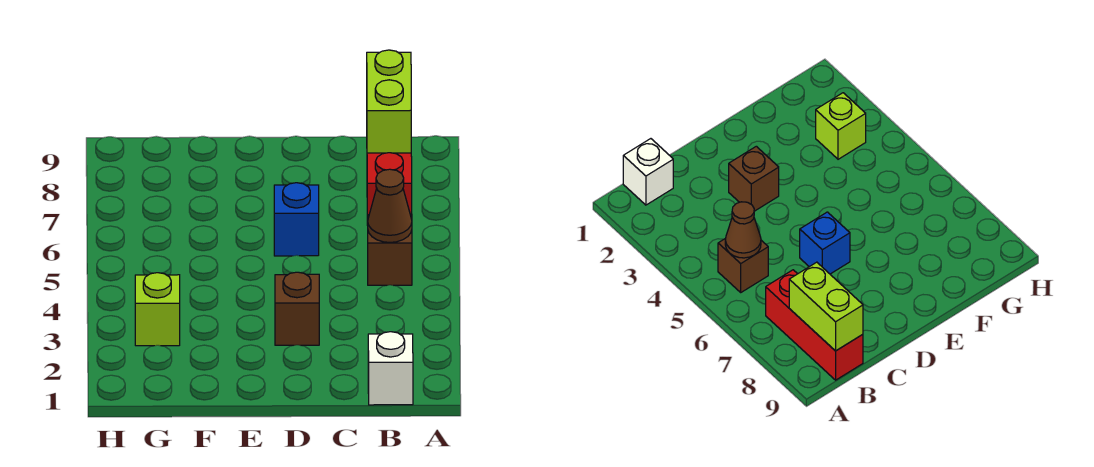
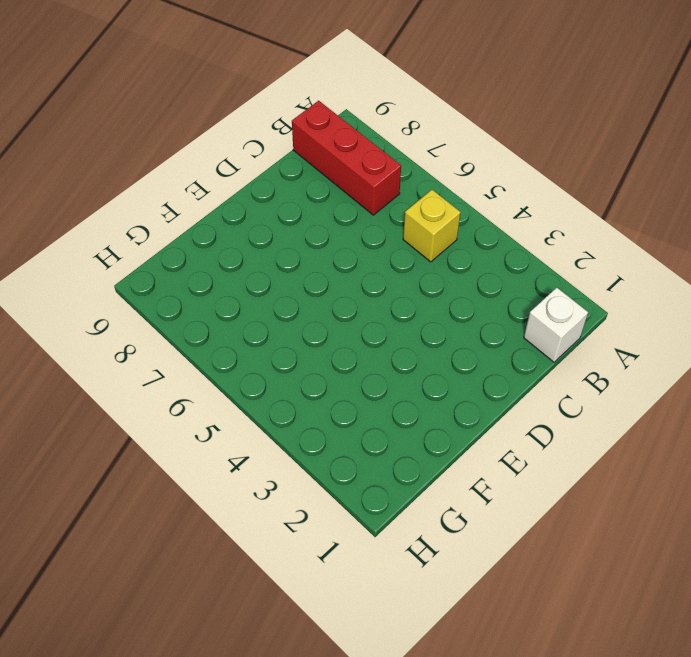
yellow brick B5 level 1 -> brown brick B5 level 1
none -> brown brick D3 level 1
none -> blue brick D6 level 1

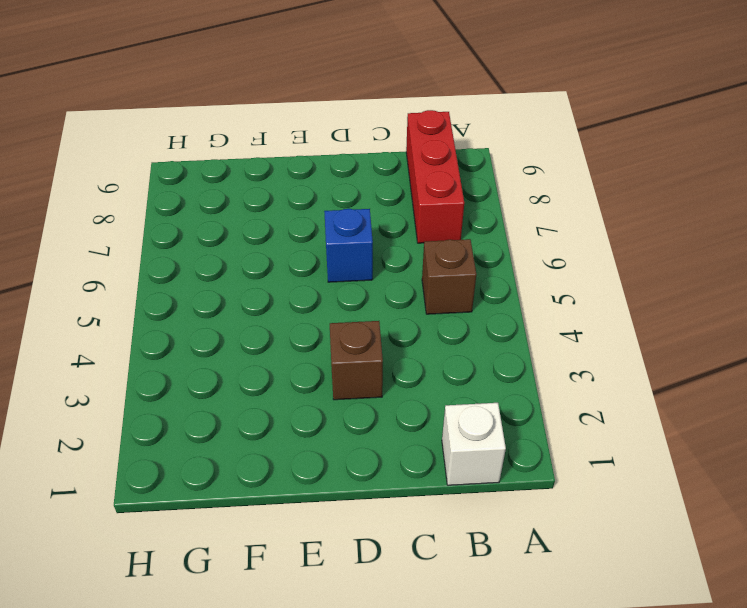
none -> lime brick G3 level 1
none -> brown cone B5 level 2

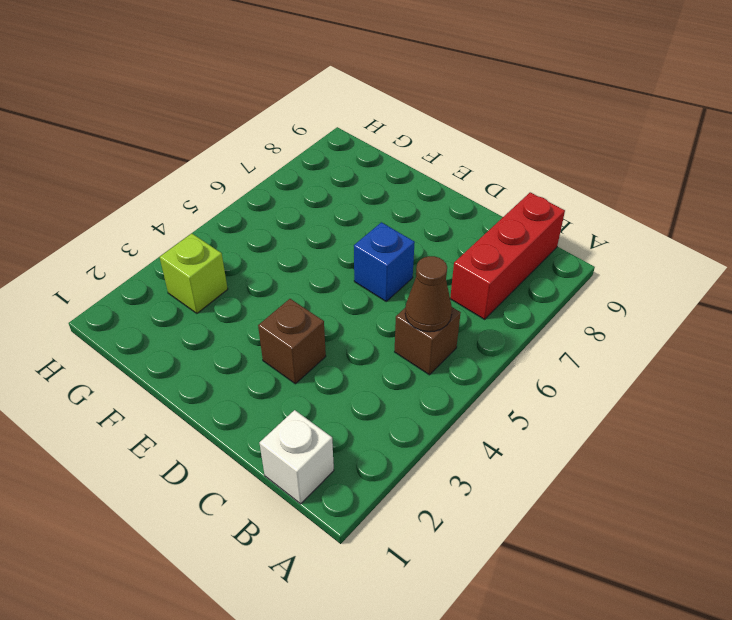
none -> lime brick B8:B9 level 2

